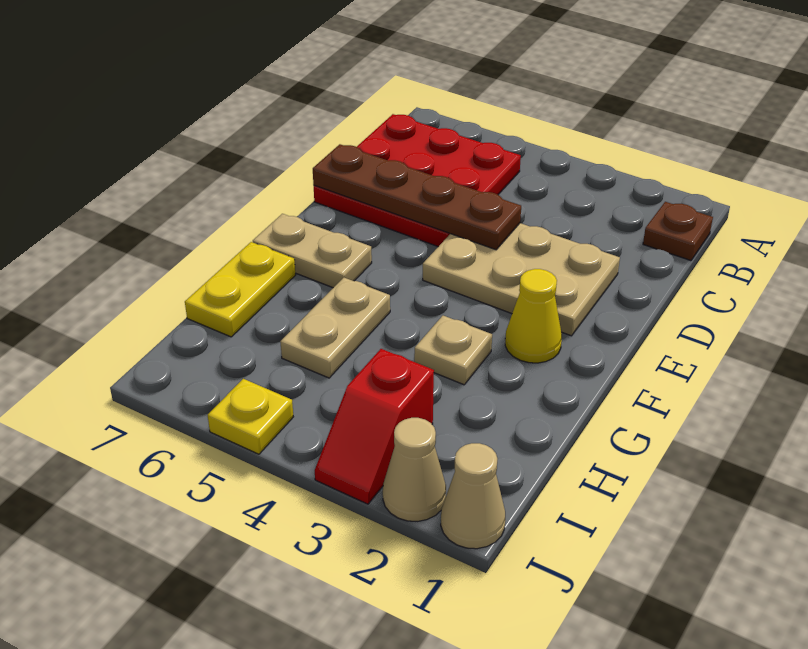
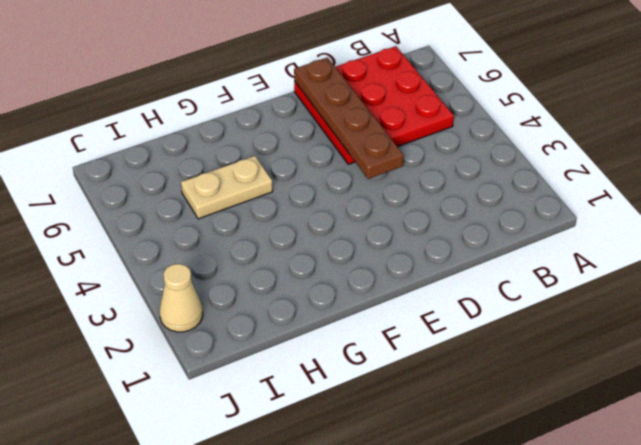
none -> brown plate B1 level 1
none -> tan plate D2:E4 level 1
none -> yellow cone F2 level 1

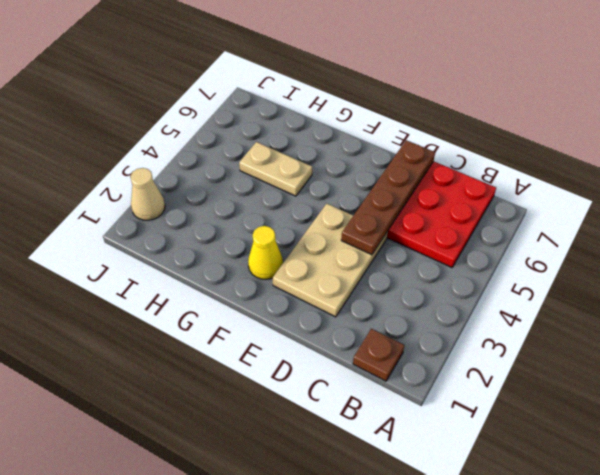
none -> tan plate F6:F7 level 1
none -> tan plate G3 level 1
none -> yellow plate G7:H7 level 1

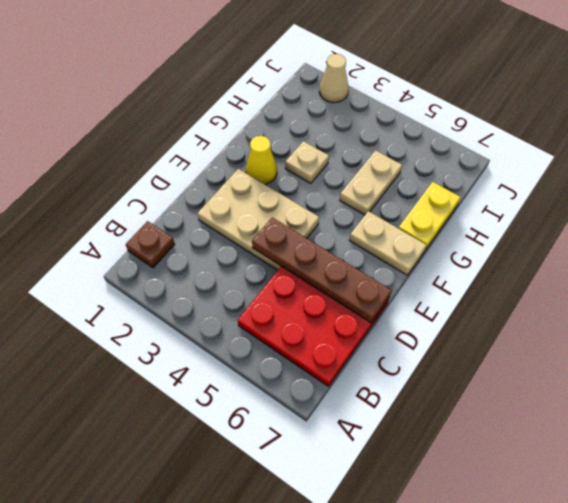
none -> red slope I3:J3 level 1 top I
none -> tan cone J1 level 1
none -> yellow plate J5 level 1

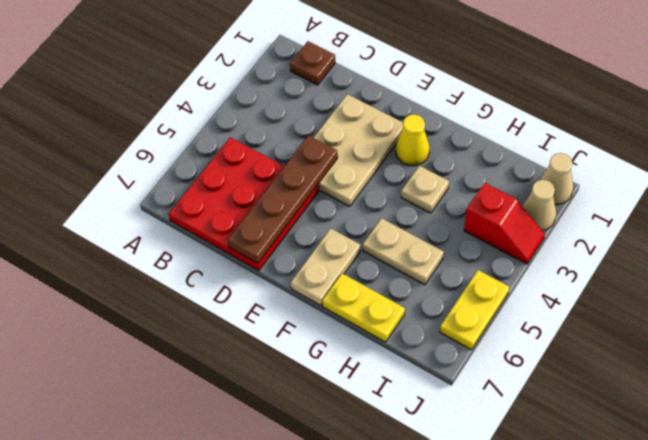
yellow plate J5:J6 level 1 -> yellow plate J5 level 1

